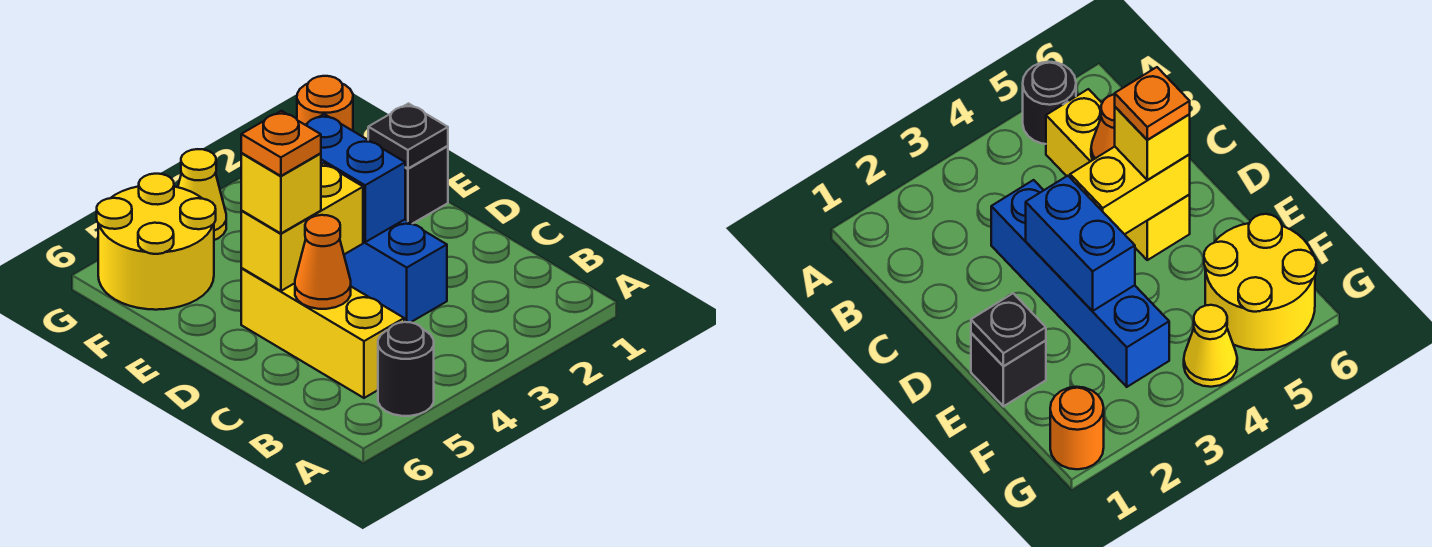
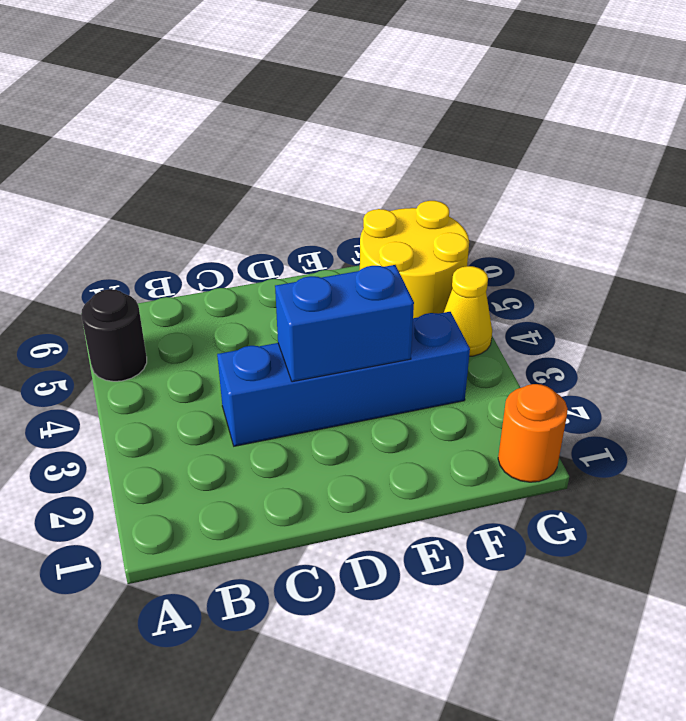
none -> yellow brick B5:D5 level 1
none -> black brick E1 level 1
none -> orange cone C5 level 2

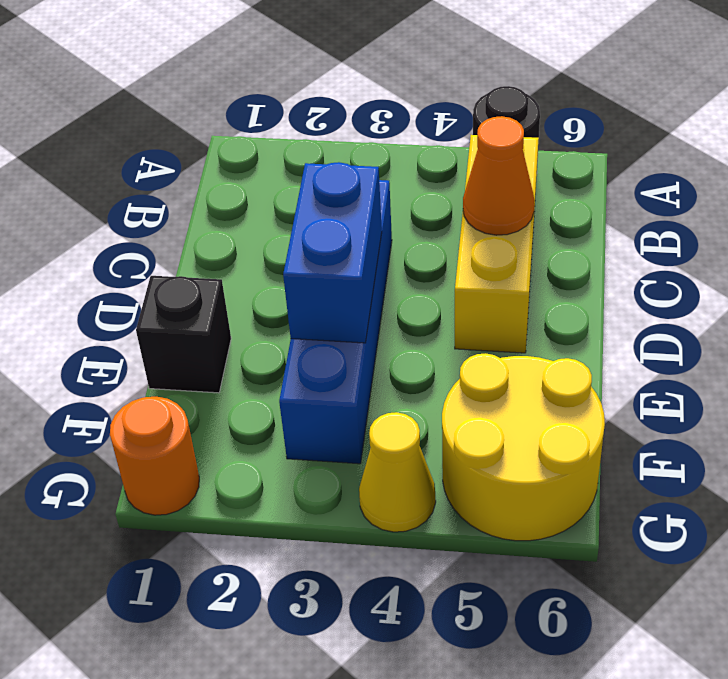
none -> yellow brick D4:D5 level 2
none -> black plate E1 level 2
none -> yellow brick D5 level 3

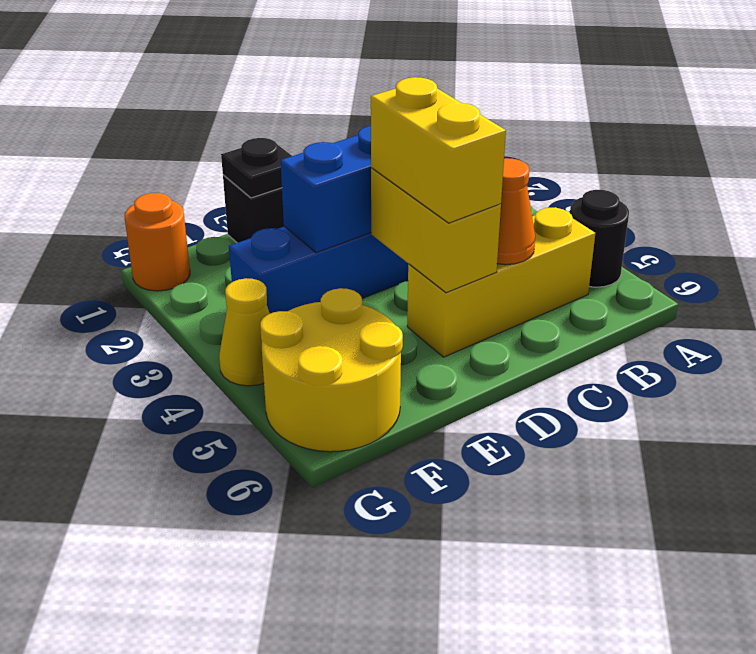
yellow brick D4:D5 level 3 -> yellow brick D5 level 3
none -> orange plate D5 level 4

